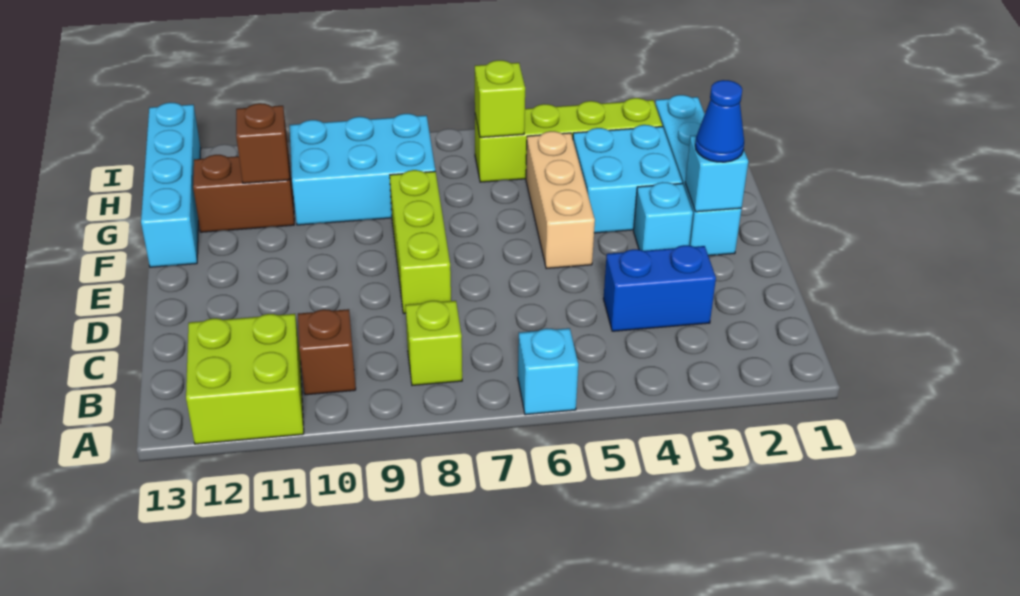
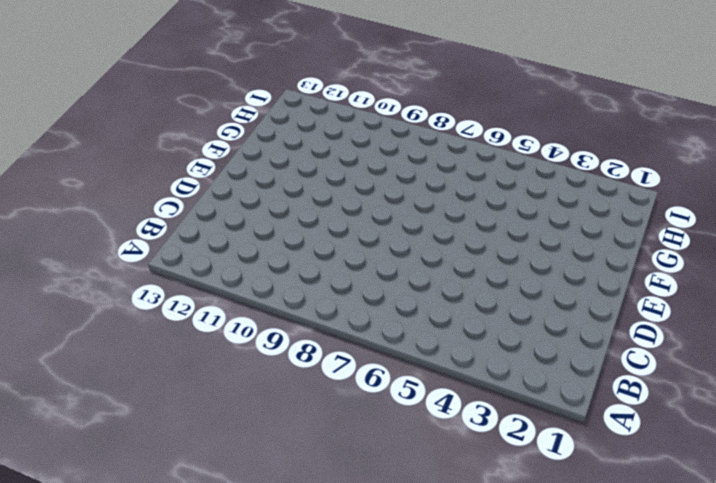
none -> cyan brick A6 level 1
none -> lime brick A11:B12 level 1
none -> lime brick B8 level 1

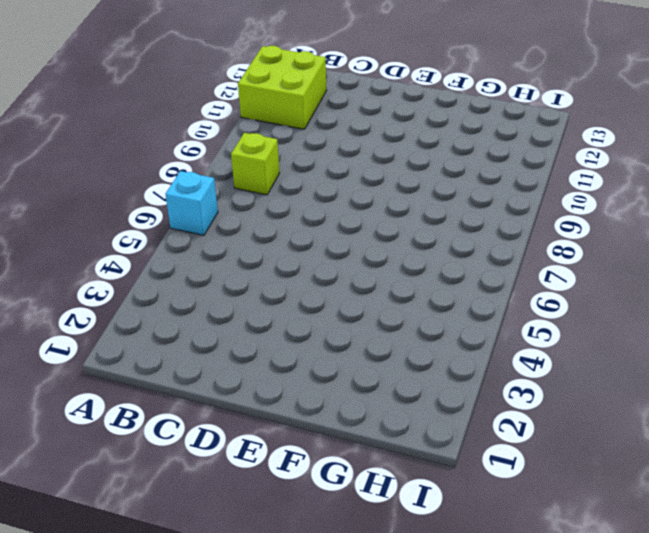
none -> brown brick B10 level 1
none -> blue brick C3:C4 level 1
none -> lime brick D8:F8 level 1

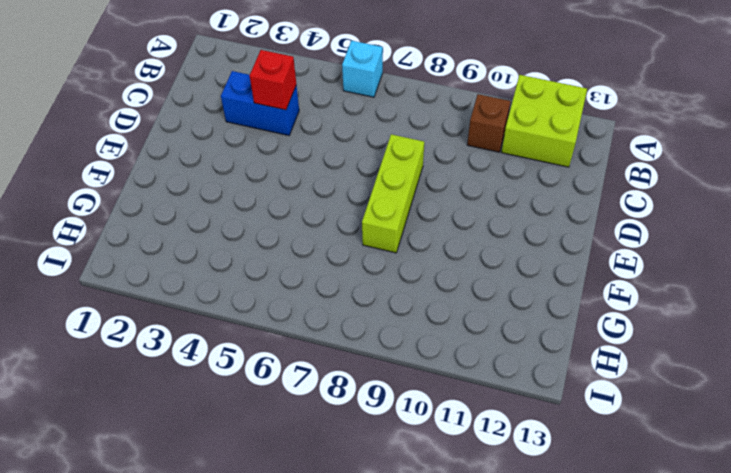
red brick C4 level 2 -> none
none -> lime brick B8 level 1
none -> cyan brick E2:H2 level 1
none -> cyan brick E3 level 1

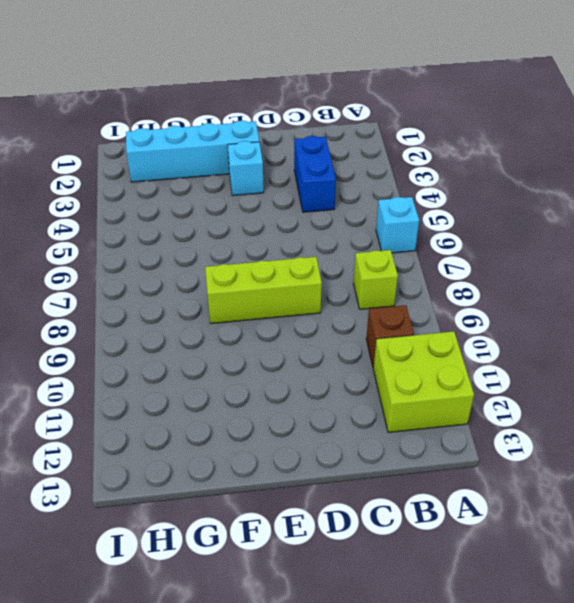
none -> tan brick E5:G5 level 1
none -> cyan brick F3:G4 level 1
none -> cyan brick F13:I13 level 1

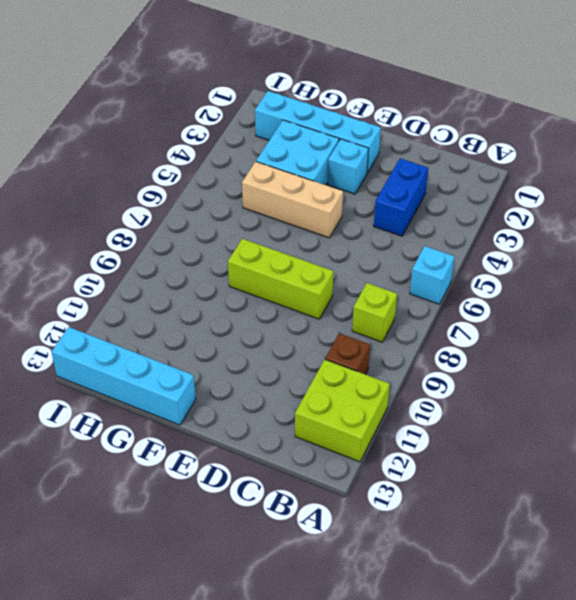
none -> cyan brick G8:H10 level 1
none -> brown brick G11:G12 level 1
none -> lime brick H3:H6 level 1

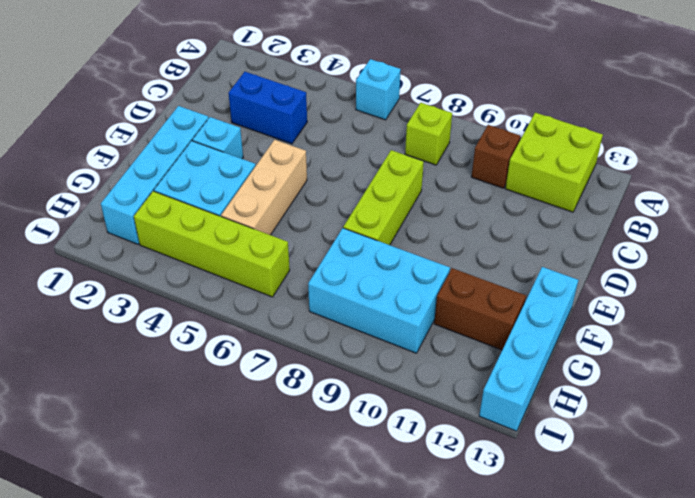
none -> cyan brick E2 level 2
none -> brown brick G11 level 2
none -> lime brick H6 level 2

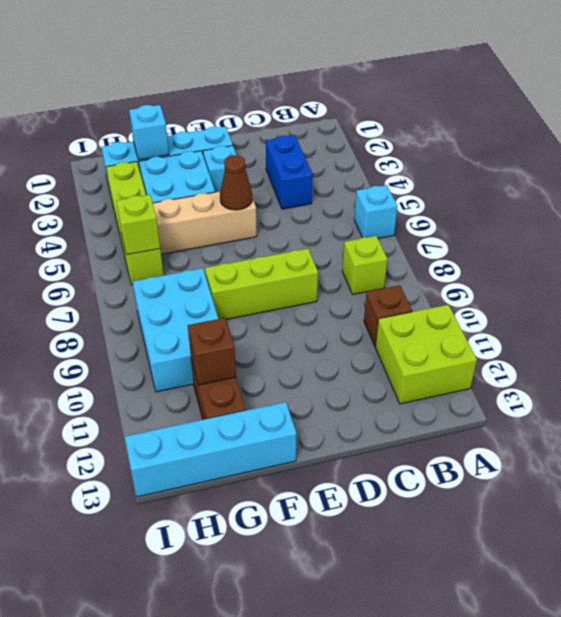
brown cone E5 level 2 -> none
cyan brick G2 level 2 -> cyan brick E2 level 2
none -> blue cone E2 level 3

